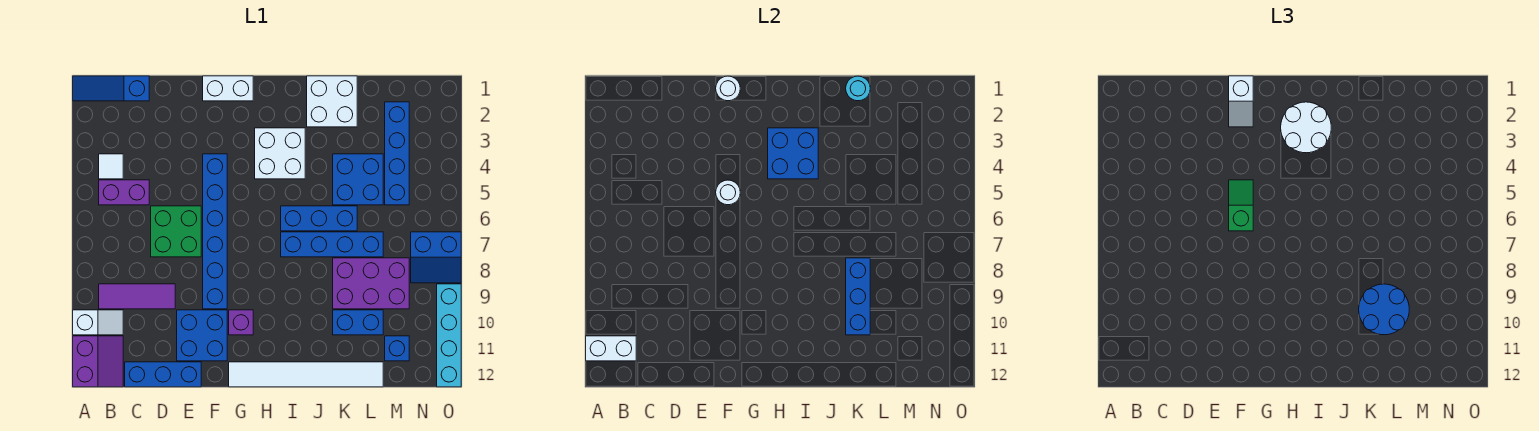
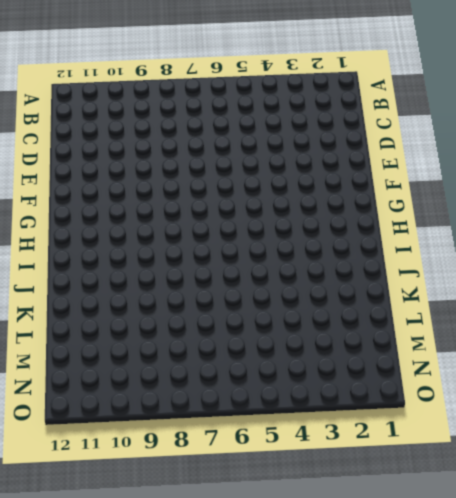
none -> blue slope A1:C1 level 1 top C
none -> white slope A10:B10 level 1 top A
none -> purple slope A11:B12 level 1 top A
none -> white tile B4 level 1

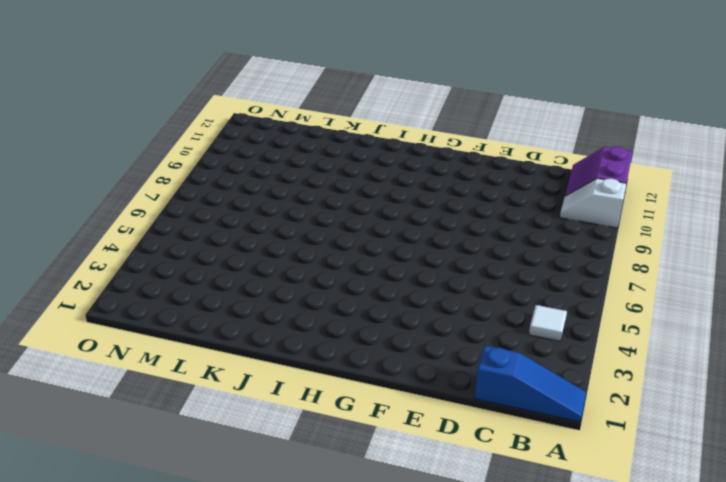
none -> purple brick B5:C5 level 1
none -> purple tile B9:D9 level 1
none -> blue brick C12:E12 level 1
none -> green brick D6:E7 level 1

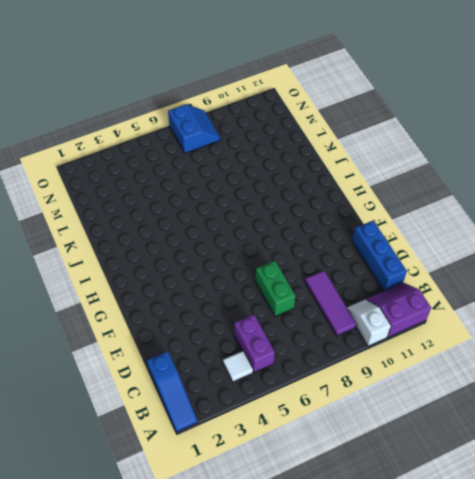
green brick D7:E7 level 1 -> green brick D6:E7 level 1
none -> blue brick E10:F11 level 1
none -> white brick F1:G1 level 1
none -> blue brick F4:F9 level 1
none -> purple brick G10 level 1

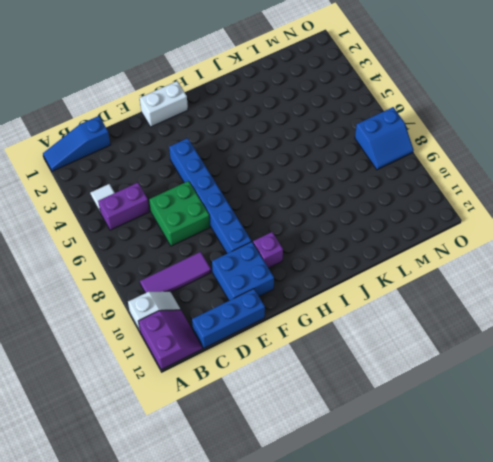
none -> white tile G12:L12 level 1
none -> white brick H3:I4 level 1
none -> blue brick I6:K6 level 1
none -> blue brick I7:L7 level 1

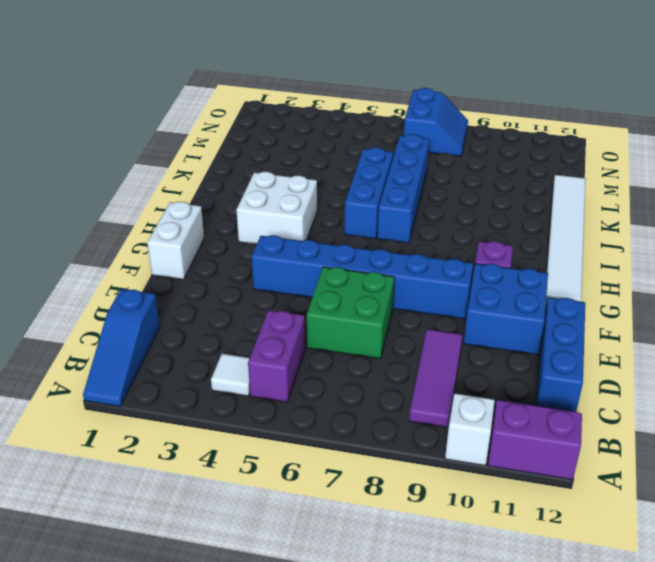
none -> white brick J1:K2 level 1
none -> blue brick K4:L5 level 1
none -> purple brick K8:M9 level 1
none -> blue brick K10:L10 level 1

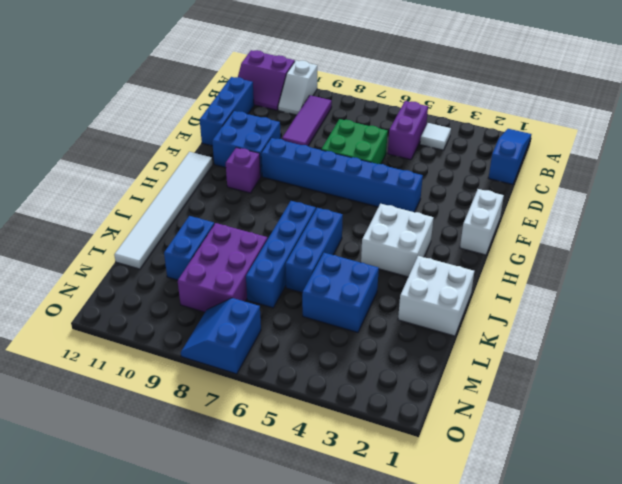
none -> blue brick M2:M5 level 1
none -> blue brick M11 level 1
none -> cyan brick O9:O12 level 1
none -> white brick A11:B11 level 2

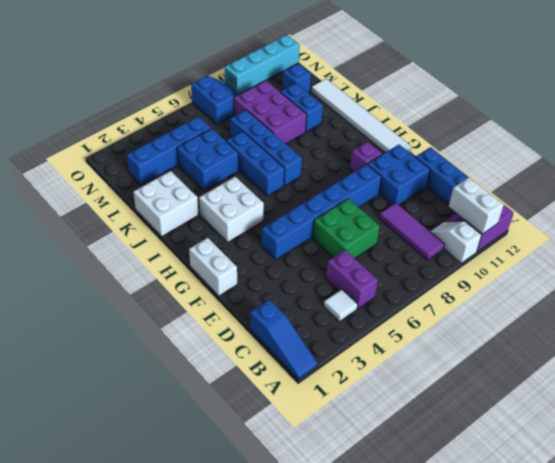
none -> white round brick F1 level 2
none -> white round brick F5 level 2
none -> blue brick H3:I4 level 2
none -> cyan round brick K1 level 2

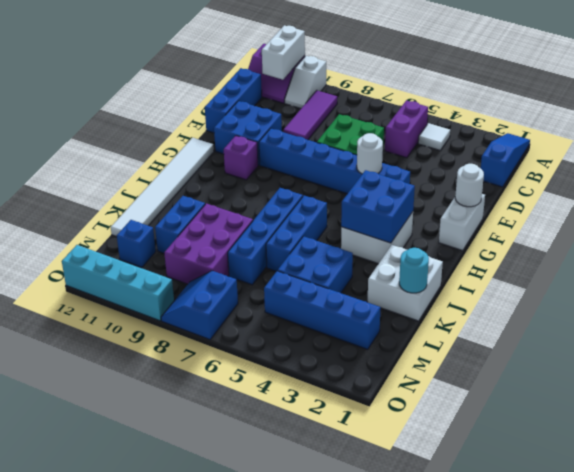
none -> blue brick K8:K10 level 2
none -> white slope F1:F2 level 3 top 1
none -> green slope F5:F6 level 3 top 6
none -> white round brick H2:I3 level 3

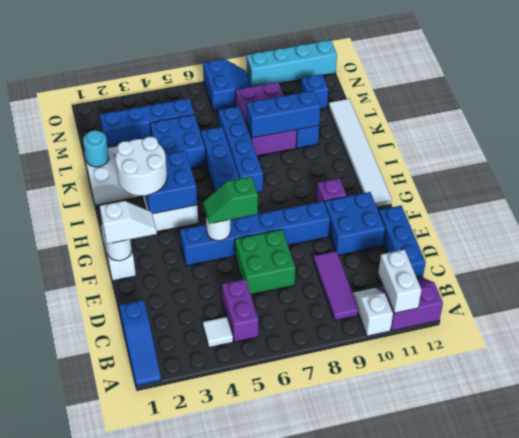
none -> blue round brick K9:L10 level 3

